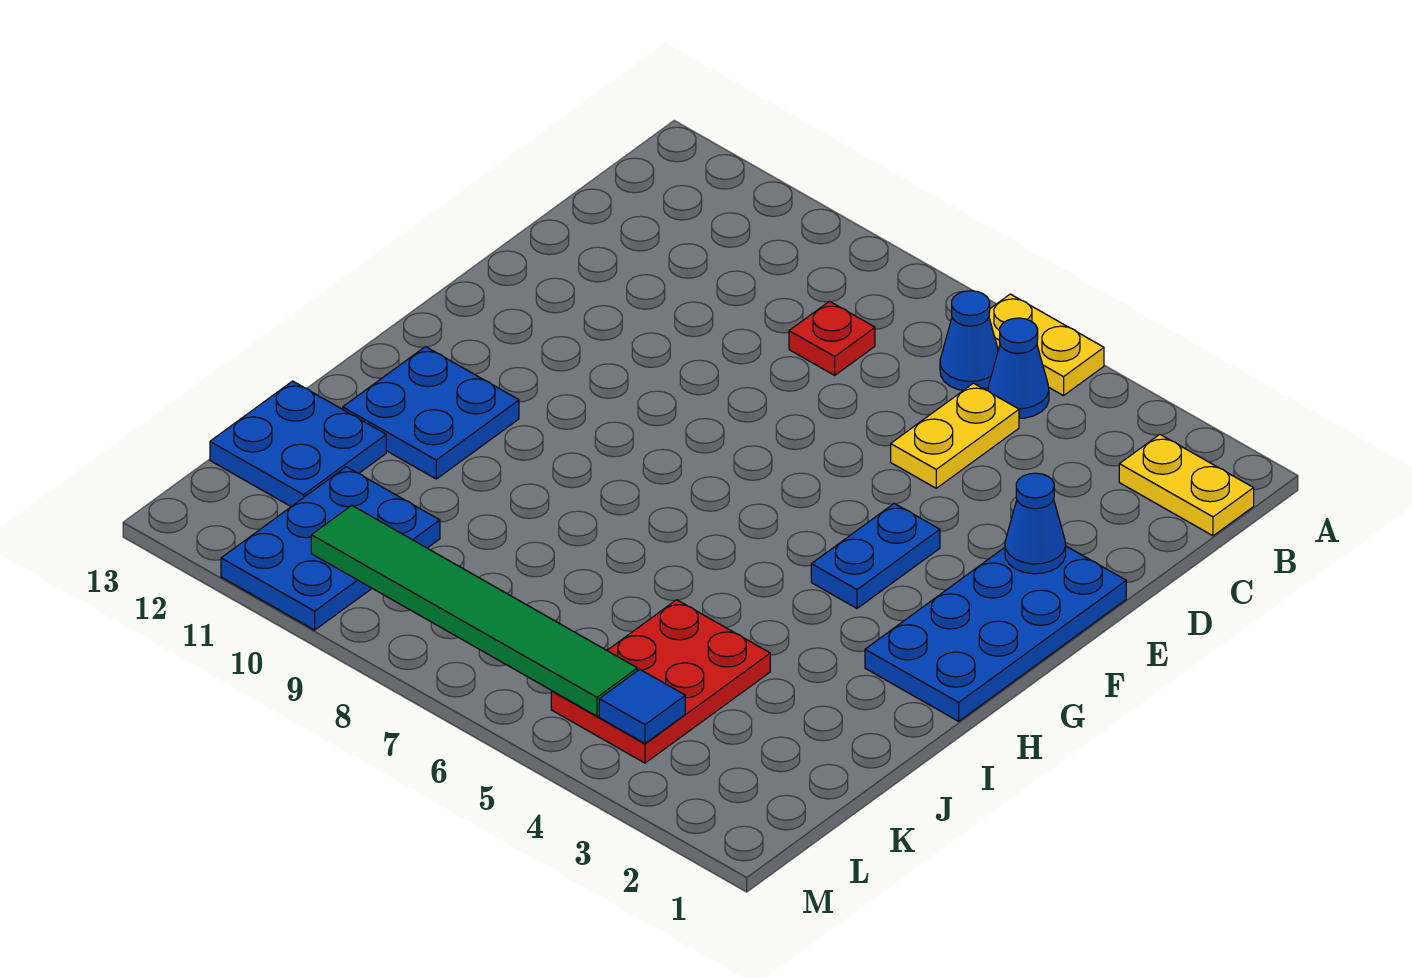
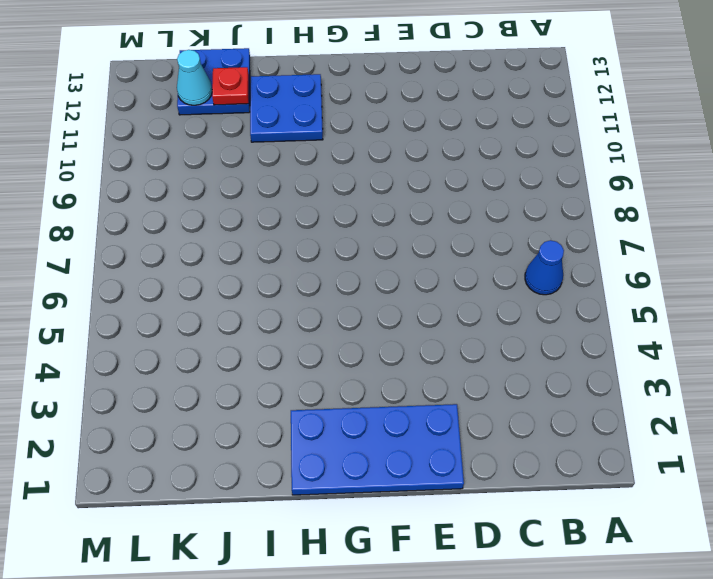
red plate J12 level 2 -> red plate C8 level 1
cyan cone K12 level 2 -> none
none -> yellow plate A5:A6 level 1
none -> yellow plate B1:B2 level 1
none -> blue cone B5 level 1

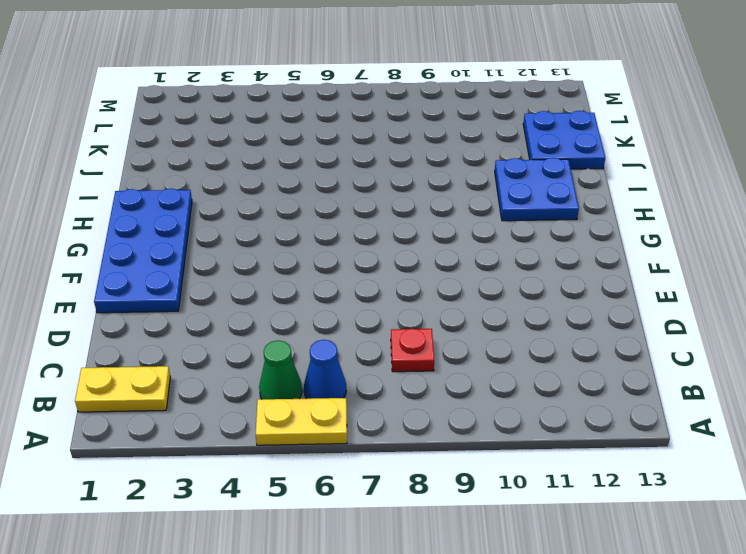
green cone B5 level 1 -> blue cone B5 level 1
none -> yellow plate C5:D5 level 1
none -> blue plate F4:G4 level 1
none -> red plate J4:L5 level 1

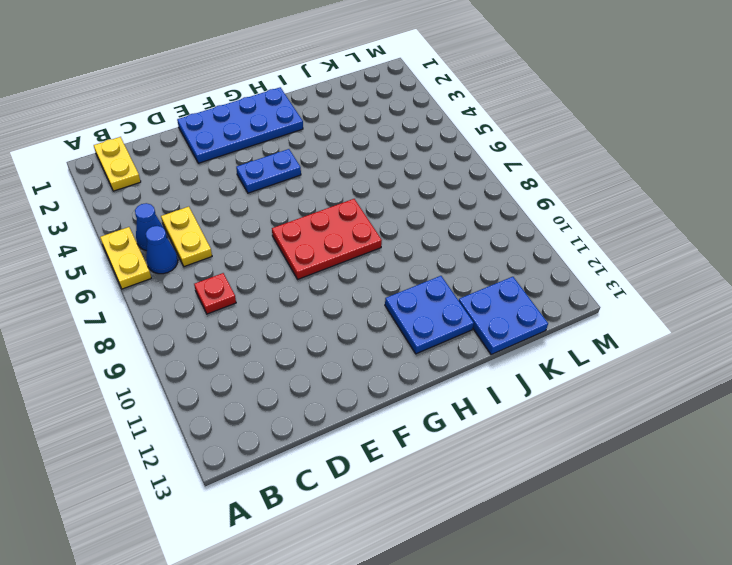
yellow plate C5:C6 level 1 -> yellow plate C5:D5 level 1
red plate F7:H8 level 1 -> red plate J4:L5 level 1
none -> blue plate K10:M11 level 1
none -> blue cone E2 level 2
none -> blue tile L4 level 2

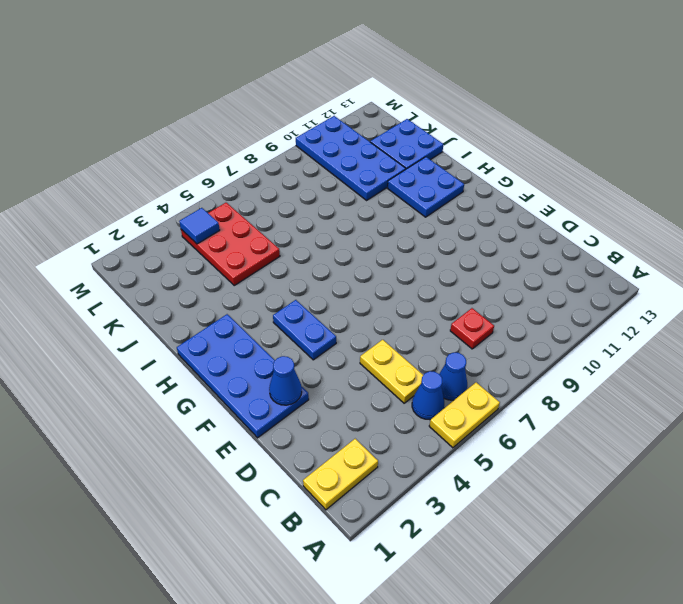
blue plate J10:M11 level 1 -> blue plate K10:M11 level 1
none -> green tile L5:L10 level 2

